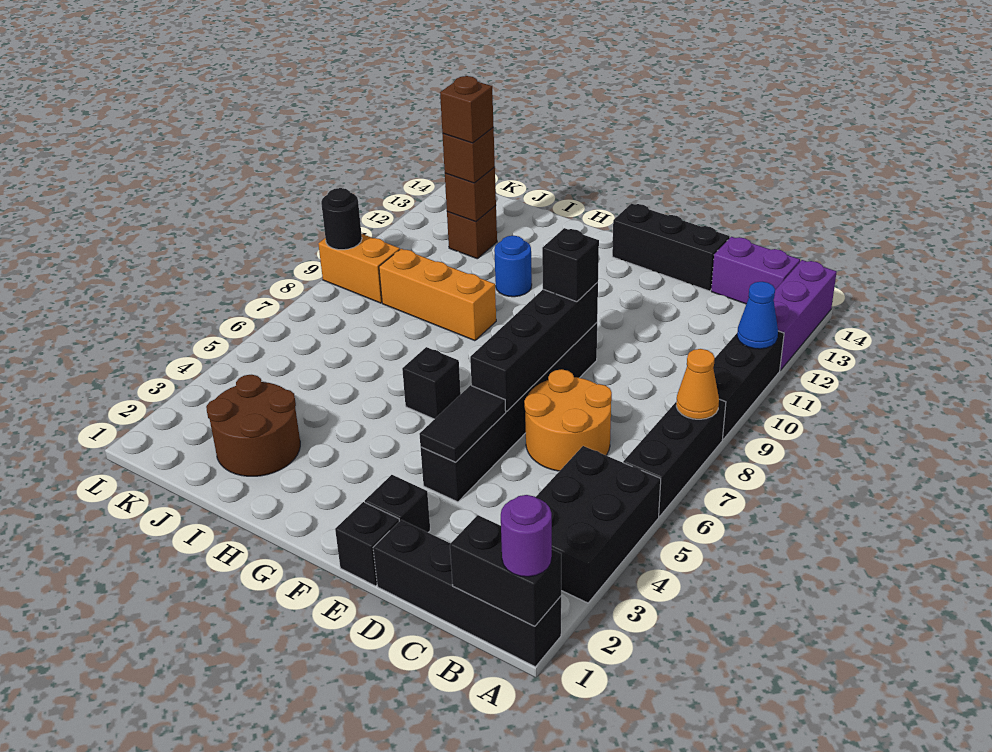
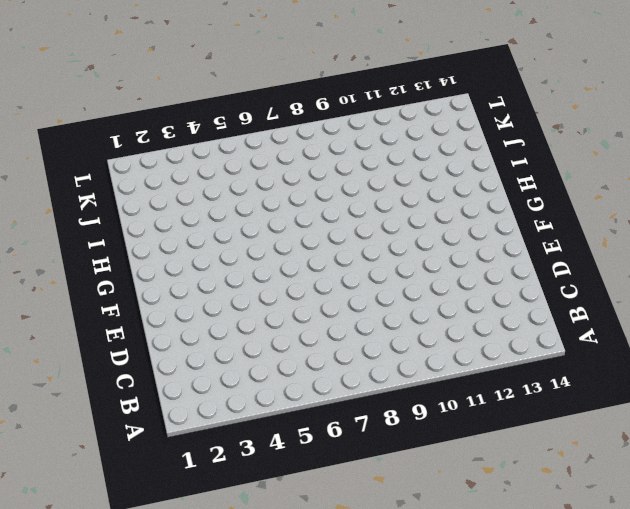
none -> black brick A1:D1 level 1
none -> black brick A3:B5 level 1
none -> black brick A6:A8 level 1

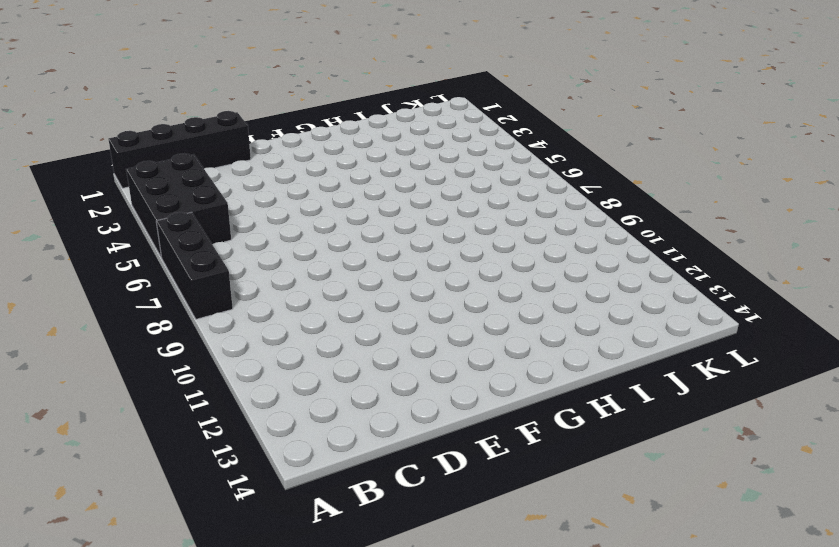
none -> black brick A9:A11 level 1
none -> purple brick A12:A14 level 1
none -> purple brick B14:C14 level 1

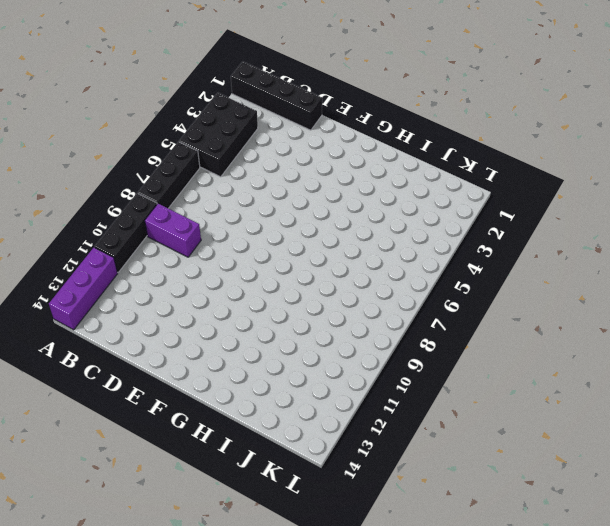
purple brick B9:C9 level 1 -> purple brick B14:C14 level 1
none -> orange round brick C6:D7 level 1
none -> black brick D14:F14 level 1
none -> black brick E1 level 1

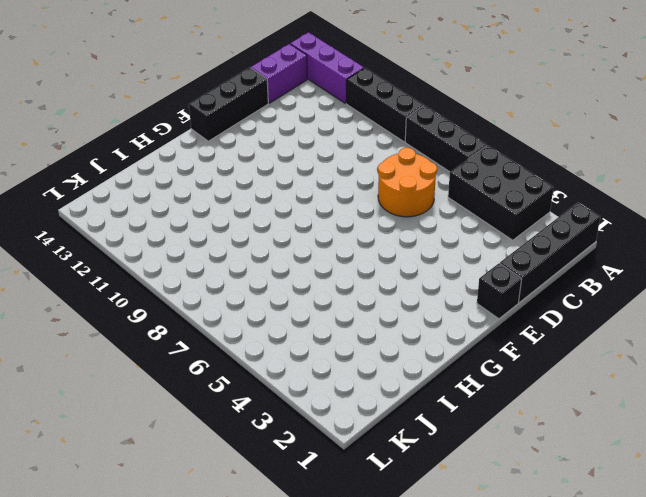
none -> black brick E2 level 1
none -> black brick E4:E9 level 1
none -> black brick G6 level 1

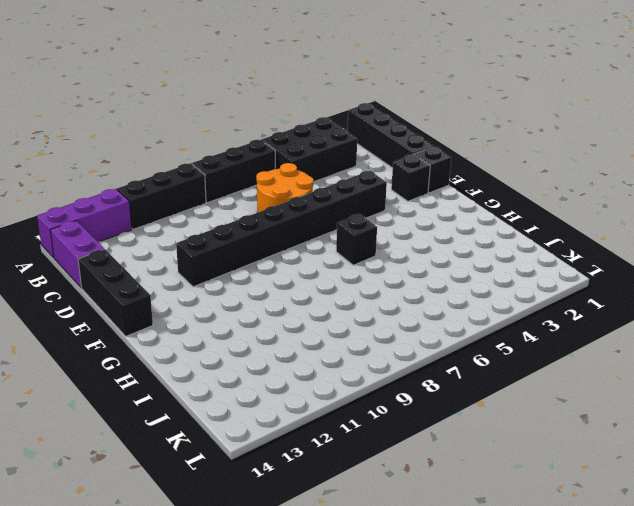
black brick E4:E11 level 1 -> black brick E4:E9 level 1
none -> orange brick H9:J9 level 1
none -> blue round brick H11 level 1
none -> brown round brick I2:J3 level 1

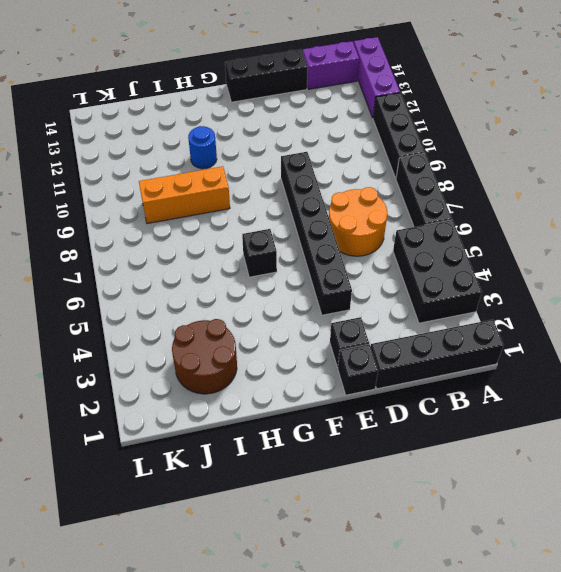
none -> brown brick J12 level 1
none -> orange brick K9:L9 level 1
none -> black brick A1:B1 level 2

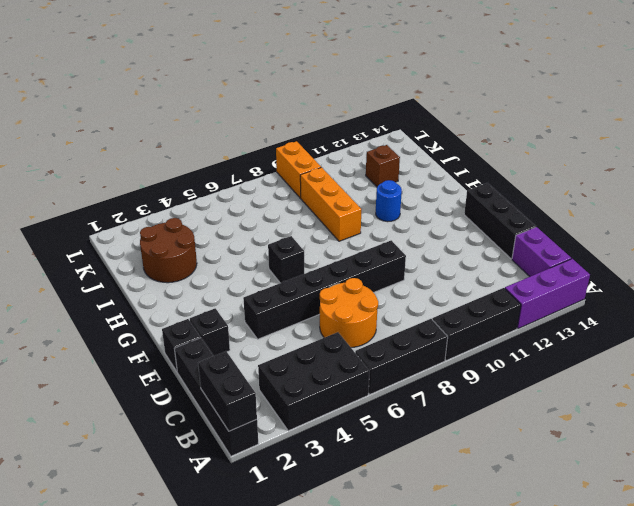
none -> orange cone A8 level 2
none -> blue cone A11 level 2
none -> black tile E4:E5 level 2

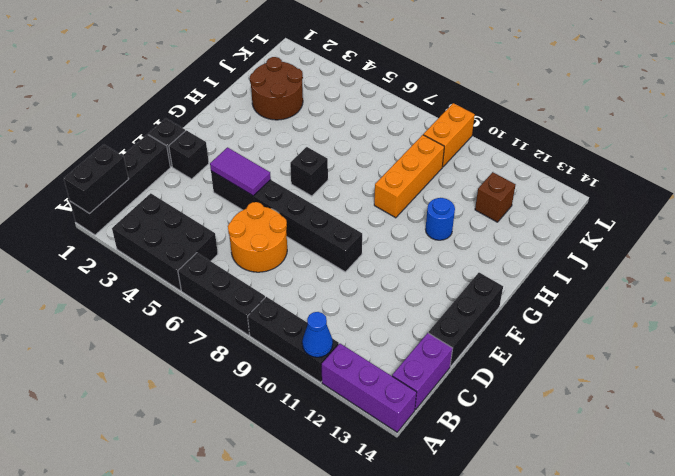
purple tile E4:E5 level 2 -> black tile E4:E5 level 2
none -> orange cone A8 level 2
none -> black brick E6:E9 level 2
none -> brown brick J12 level 2

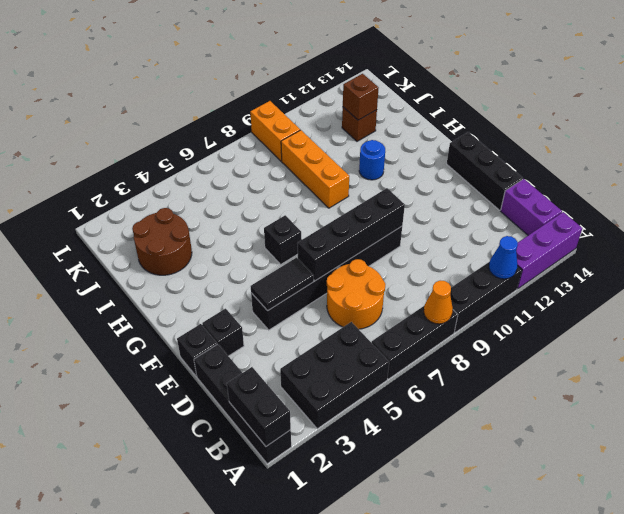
none -> black round brick L9 level 2
none -> purple round brick A1 level 3
none -> black brick E9 level 3

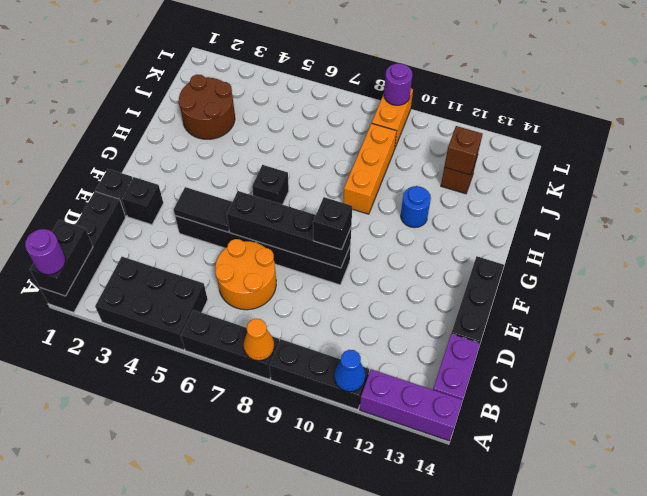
purple round brick L9 level 2 -> black round brick L9 level 2
none -> brown brick J12 level 3
none -> brown brick J12 level 4

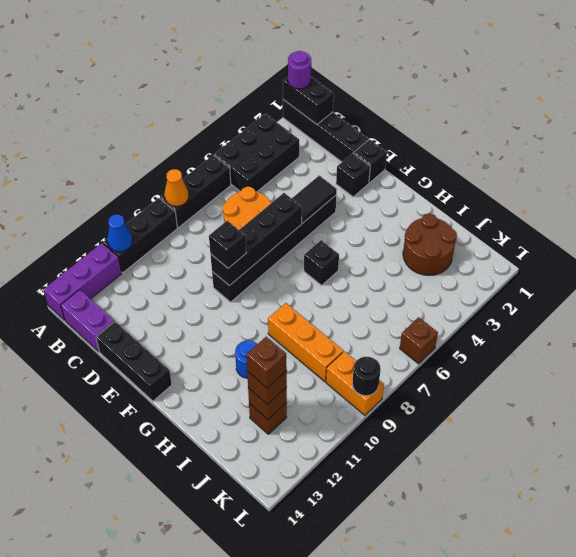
brown brick L6 level 1 -> none

